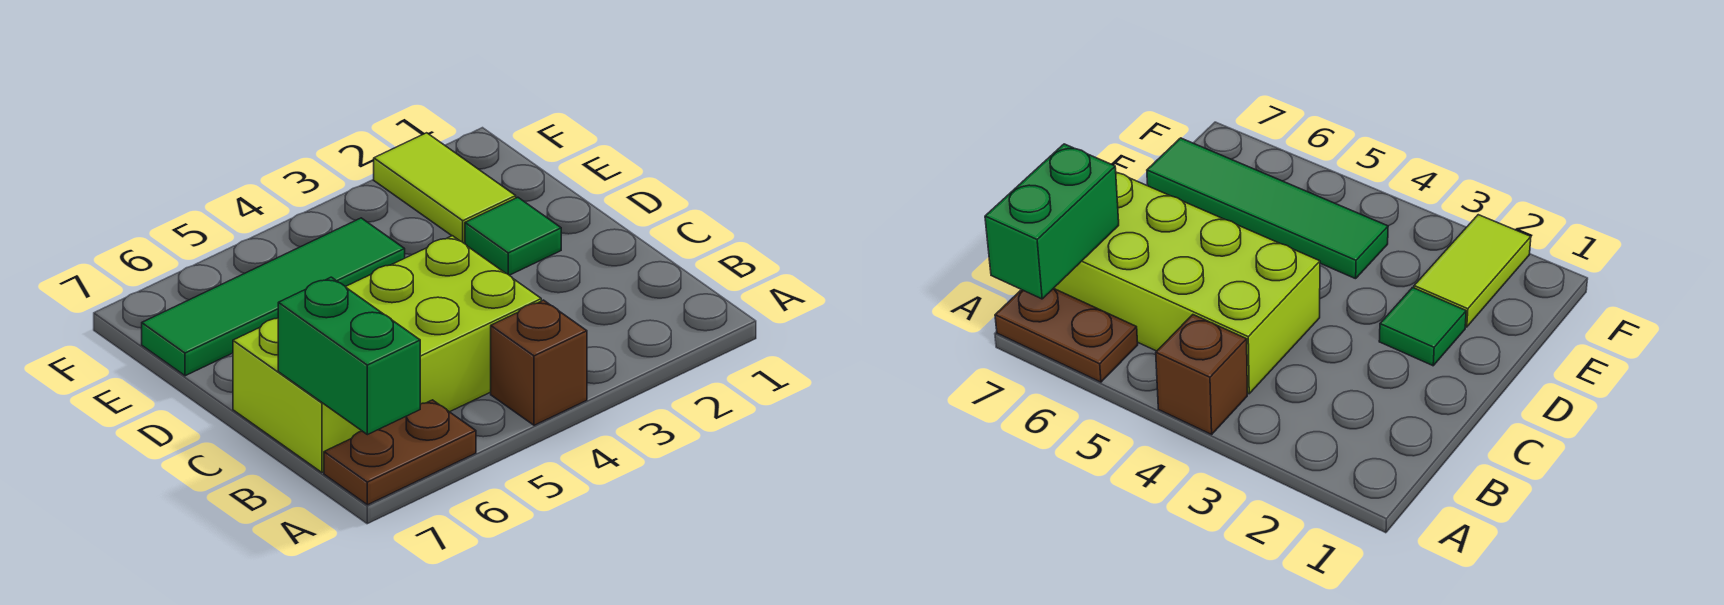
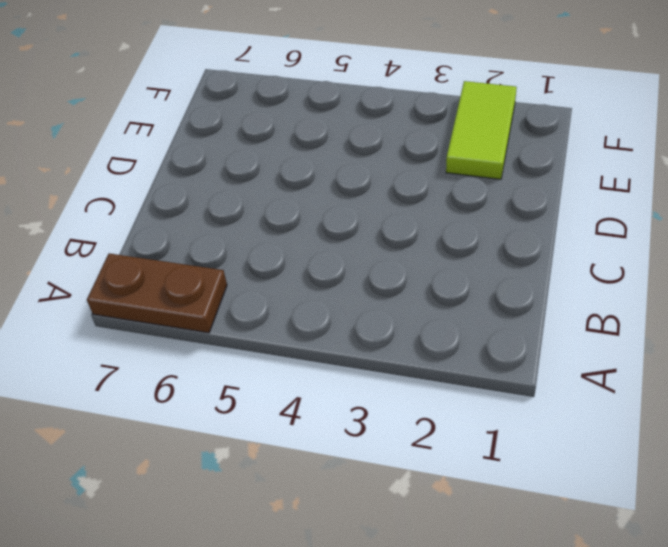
none -> brown brick A4 level 1
none -> lime brick B4:C7 level 1

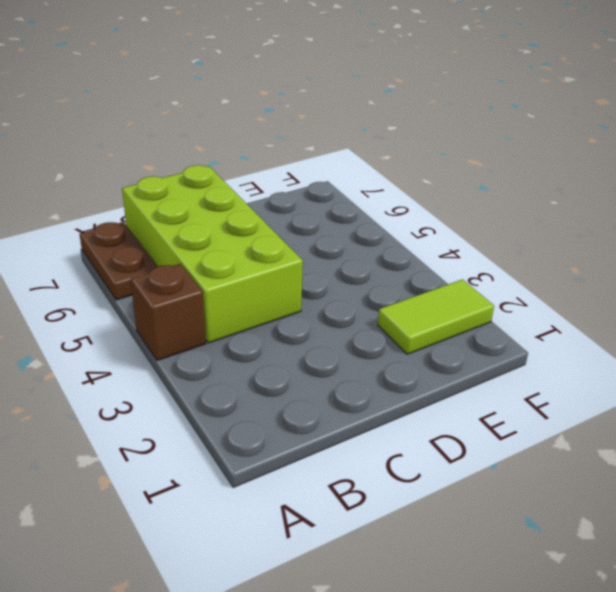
none -> green tile D2 level 1
none -> green tile E4:E7 level 1

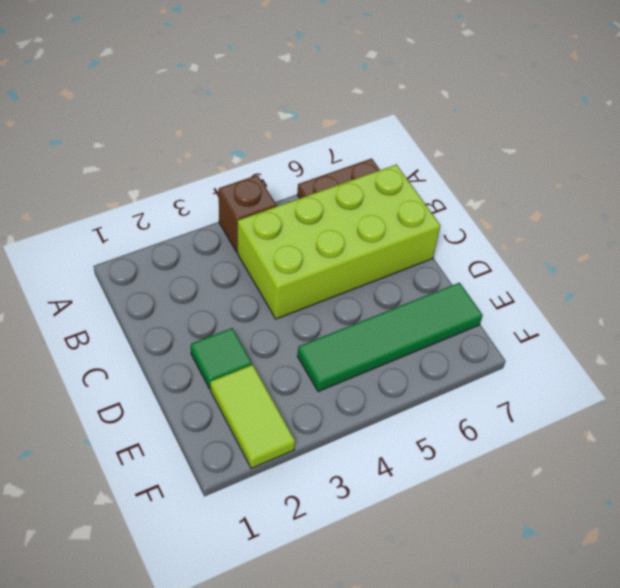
none -> green brick A7:B7 level 2

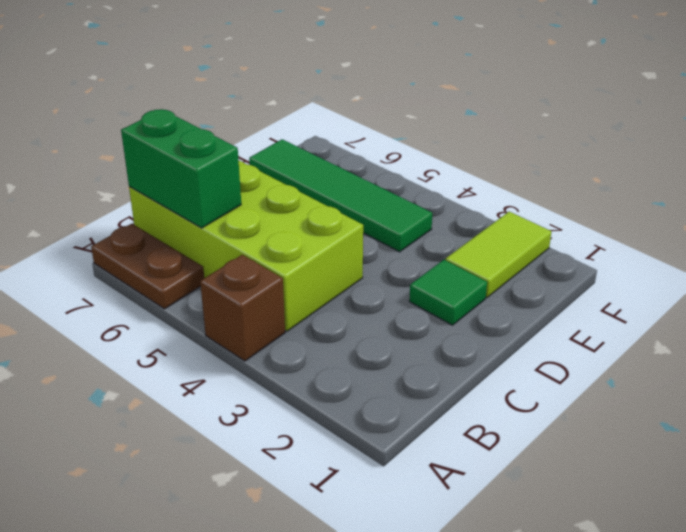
green brick B6:B7 level 2 -> green brick A7:B7 level 2

